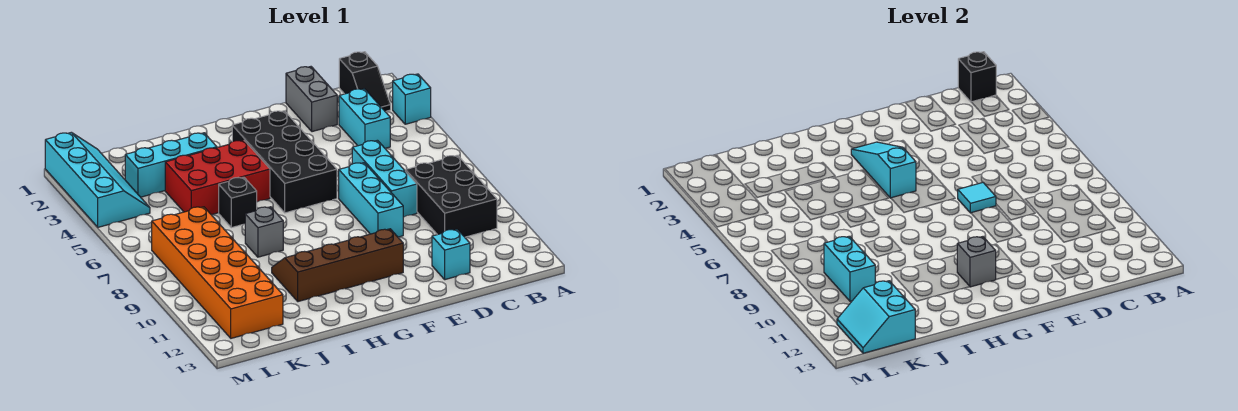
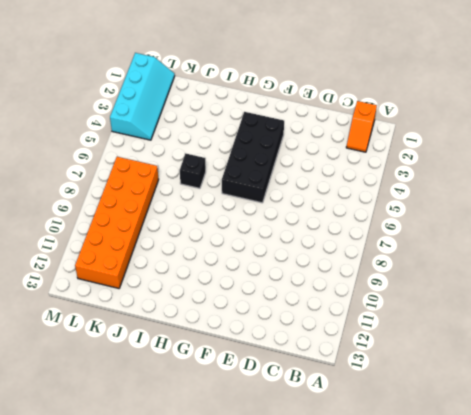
orange slope B1:B2 level 1 top 1 -> black slope B1:B2 level 1 top 1
none -> cyan brick A3 level 1
none -> black brick B8:C10 level 1
none -> cyan brick C3:C4 level 1

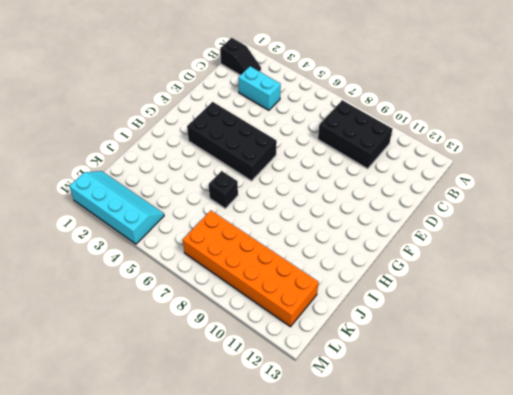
none -> cyan brick A3 level 1
none -> grey brick D1:D2 level 1
none -> cyan brick D6:D8 level 1

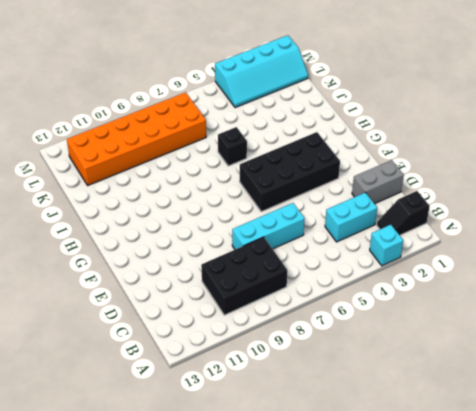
none -> cyan brick D12 level 1
none -> cyan brick E7:E9 level 1
none -> brown slope F10:I11 level 1 top 11

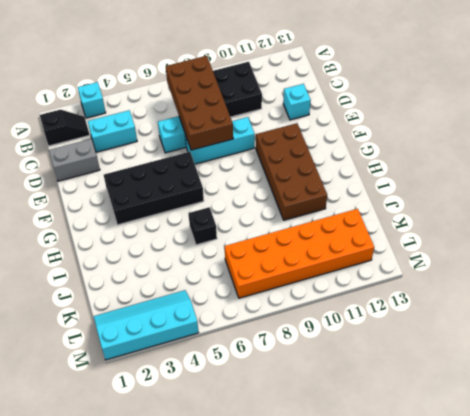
brown brick B7:E8 level 2 -> cyan tile E7 level 2
brown brick F10:I11 level 1 -> brown slope F10:I11 level 1 top 11
none -> red brick H4:J5 level 1
none -> cyan brick I3:K3 level 1
none -> grey brick I8 level 1

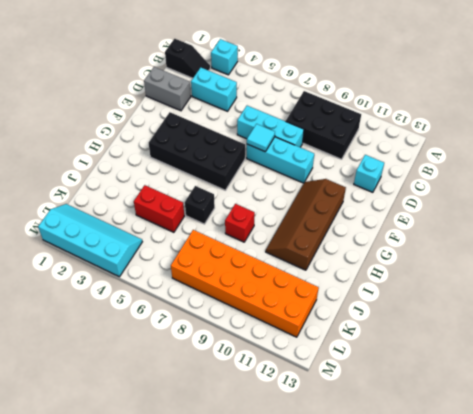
red brick I8 level 1 -> grey brick I8 level 1
red brick J4:J5 level 1 -> red brick H4:J5 level 1
none -> cyan brick I3:K3 level 1
none -> black brick B1 level 2
none -> cyan slope G3:G5 level 2 top 5

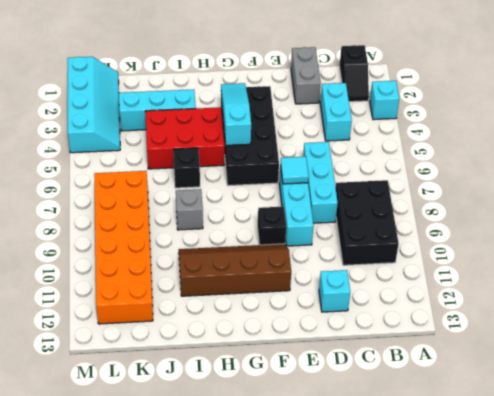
black brick F9 level 1 -> black brick B1 level 2
none -> grey brick G11 level 2
none -> cyan brick K9:K10 level 2
none -> cyan slope K12:L13 level 2 top K

